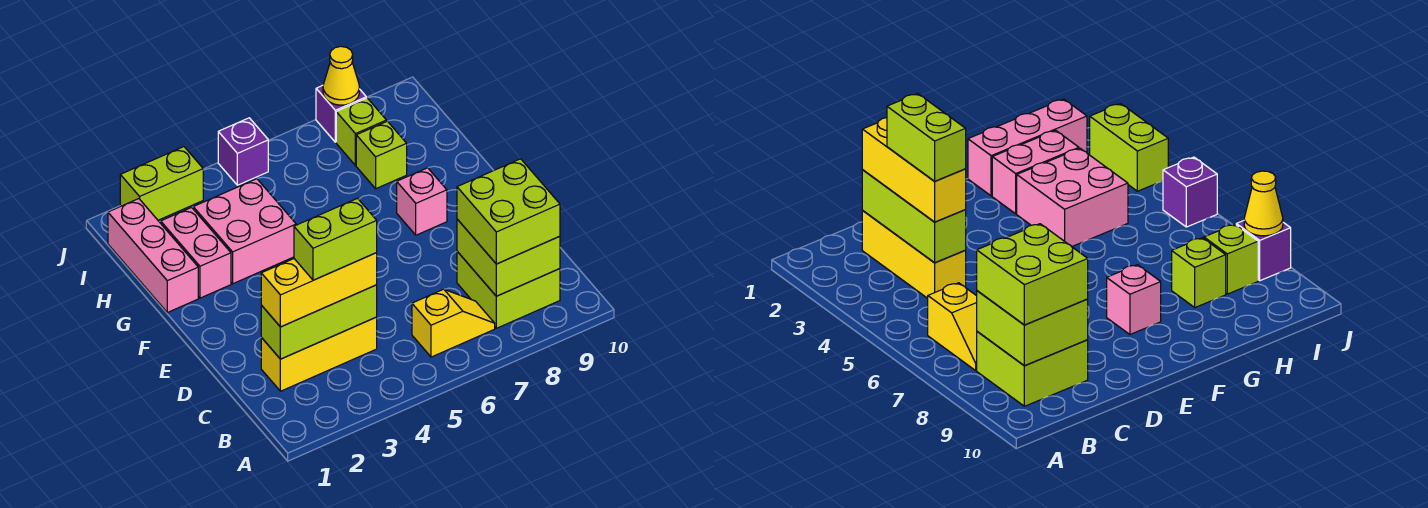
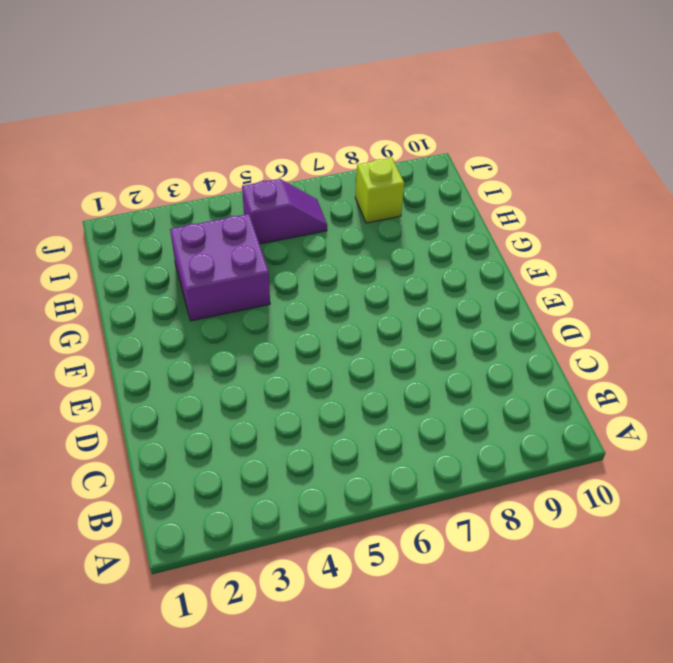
purple brick G3:H4 level 1 -> pink brick G3:H4 level 1
purple slope I5:I6 level 1 top 5 -> none
none -> yellow slope B6:B7 level 1 top 6
none -> lime brick B8:C9 level 1
none -> yellow brick C2:C4 level 1

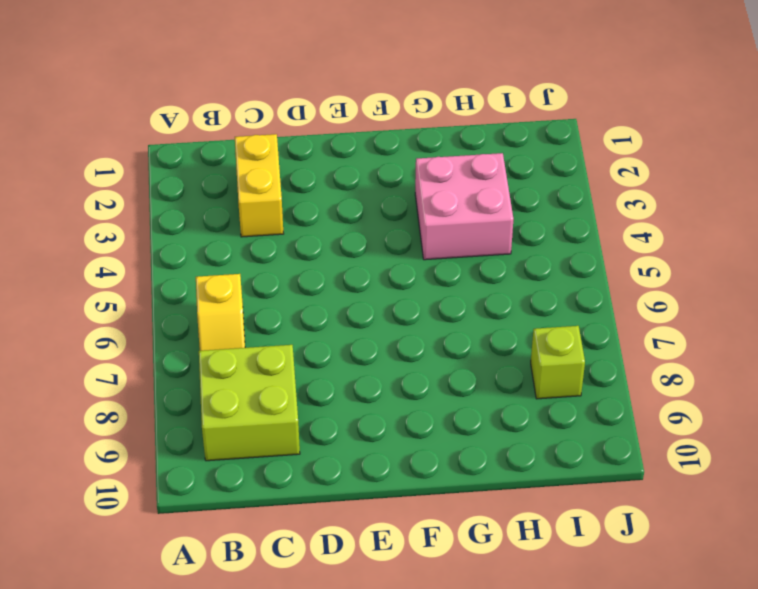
yellow brick C2:C3 level 1 -> yellow brick C2:C4 level 1
none -> pink brick F8 level 1
none -> pink brick G1:I1 level 1
none -> pink brick G2:H2 level 1

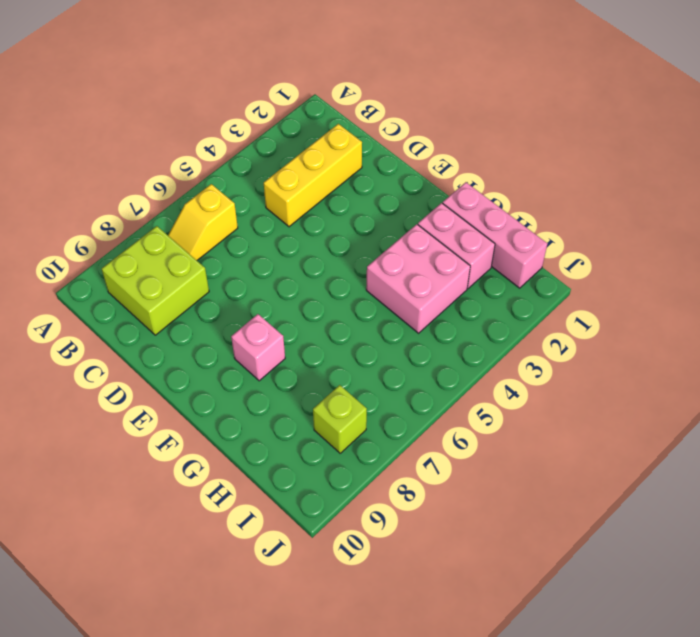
none -> lime brick H8 level 1
none -> lime brick J2:J3 level 1
none -> purple brick J5 level 1

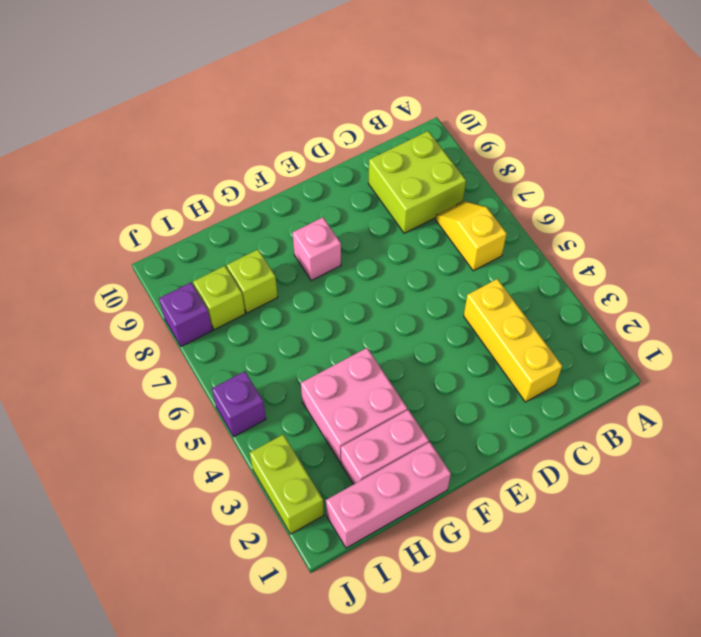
none -> lime brick B8:C9 level 2
none -> lime brick C2:C4 level 2
none -> yellow cone J8 level 2

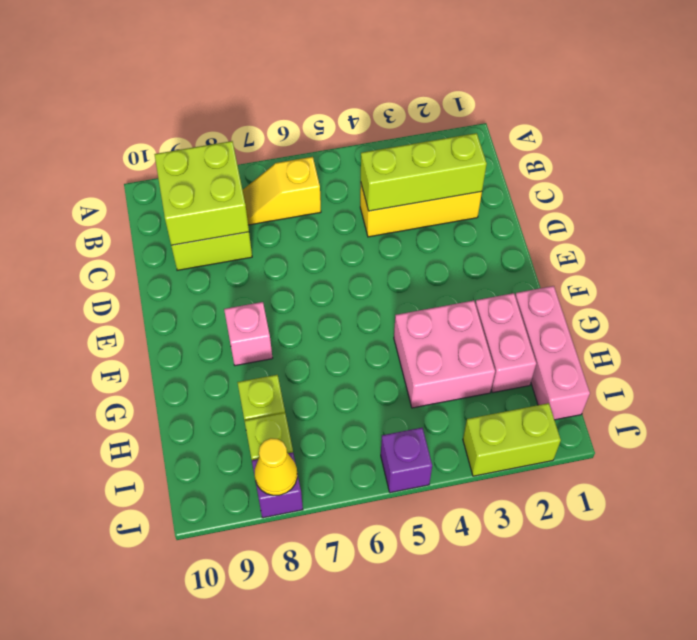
none -> lime brick B8:C9 level 3
none -> yellow brick C2:C4 level 3
none -> lime brick C3:C4 level 4

